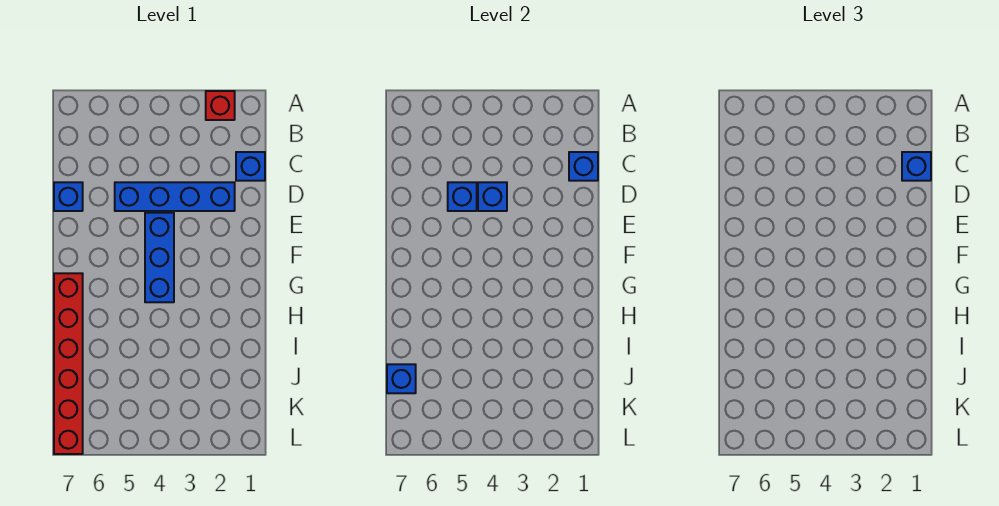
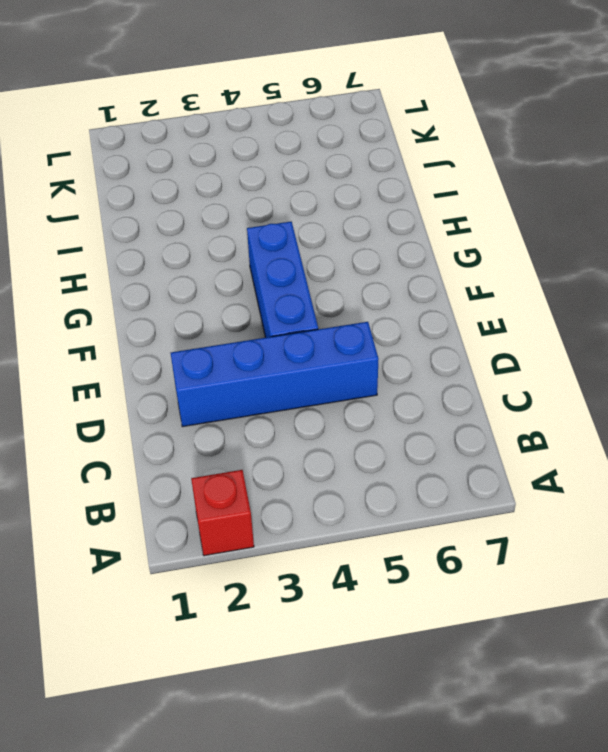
none -> blue brick C1 level 1
none -> blue brick D7 level 1

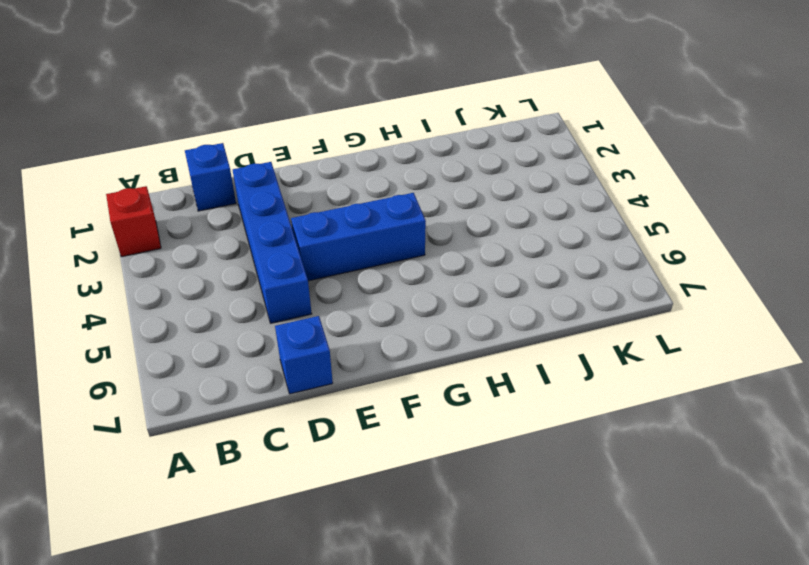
none -> red brick G7:L7 level 1
none -> blue brick C1 level 2

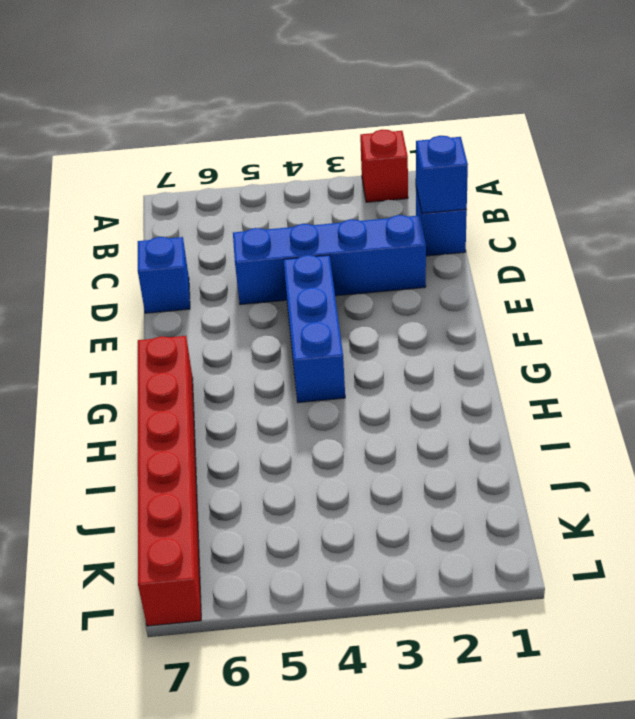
none -> blue brick D4 level 2
none -> blue brick D5 level 2

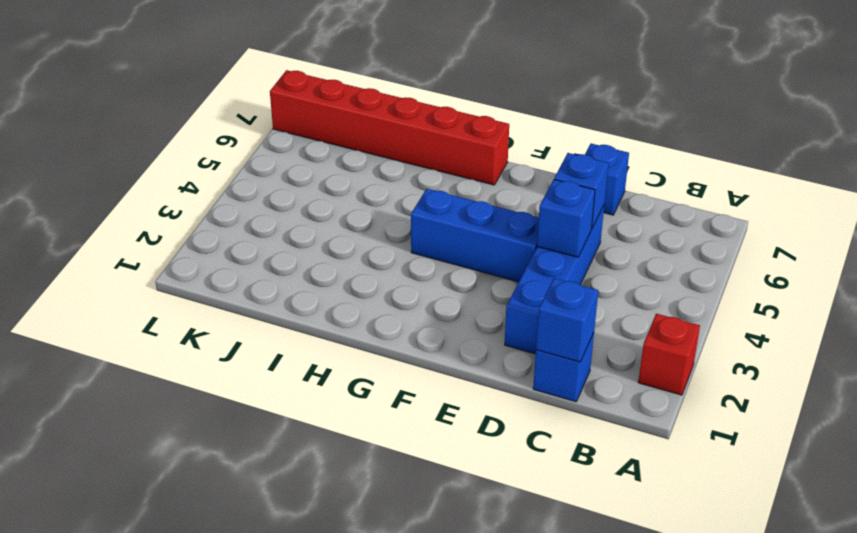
none -> blue brick J7 level 2
none -> blue brick C1 level 3

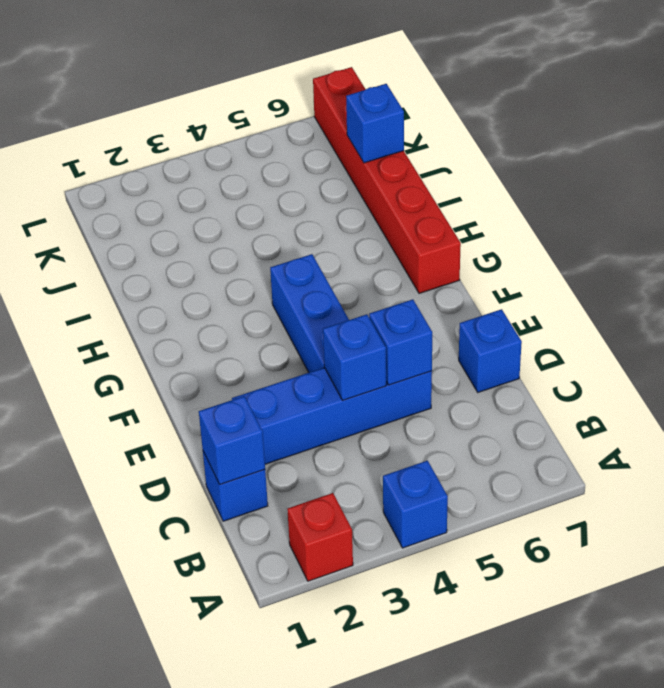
blue brick A4 level 1 -> blue brick C1 level 3

